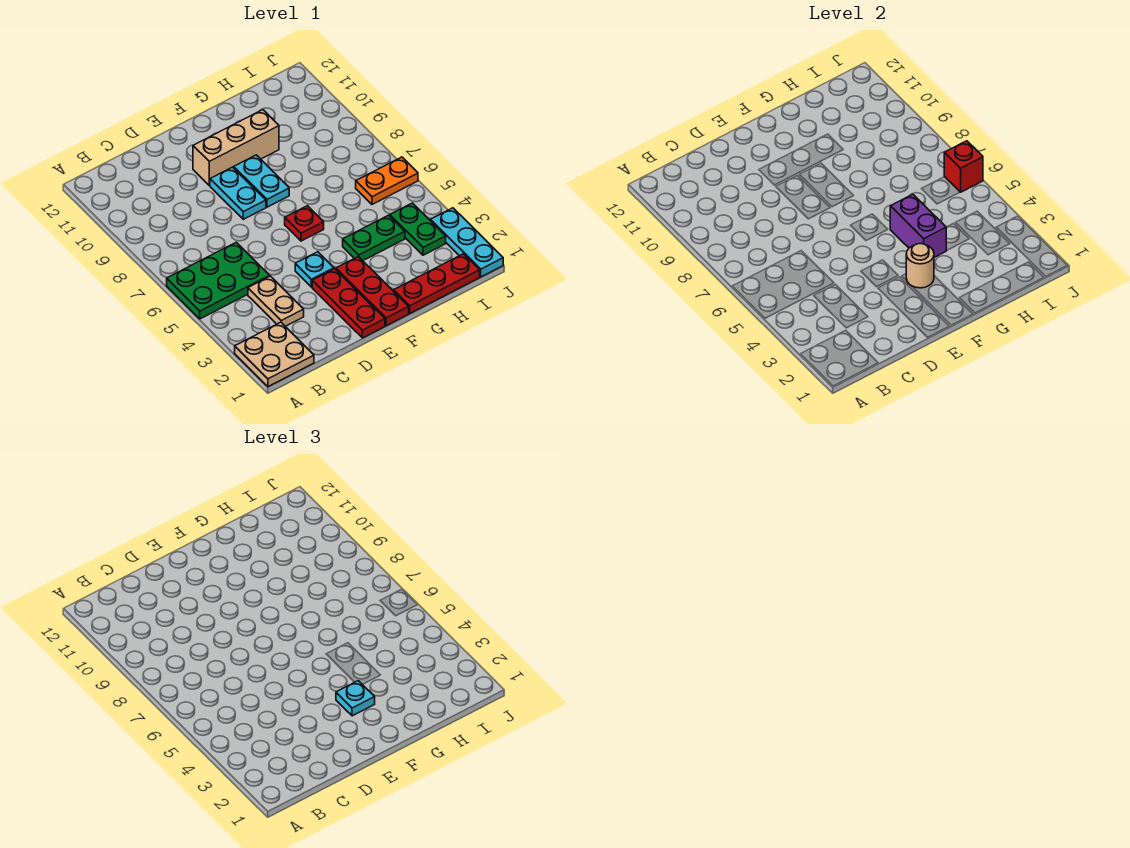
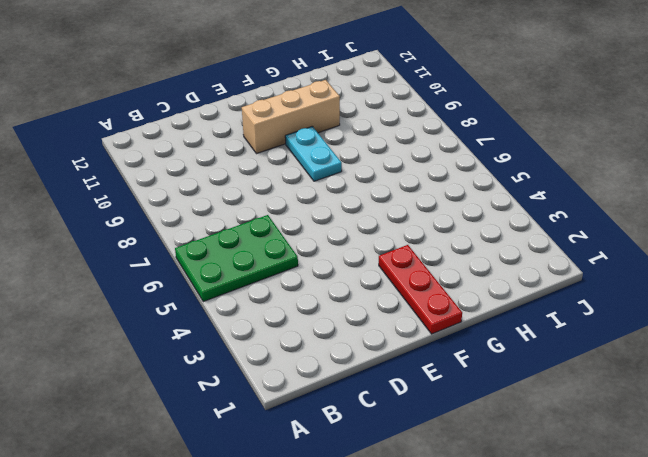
none -> tan plate A1:B2 level 1
none -> tan plate C3:C4 level 1
none -> red plate E1:E3 level 1

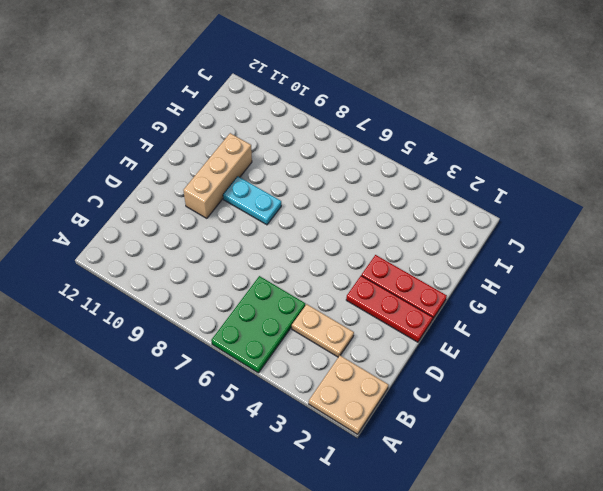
none -> cyan plate E4 level 1
none -> cyan plate E8:E9 level 1
none -> red plate F6 level 1

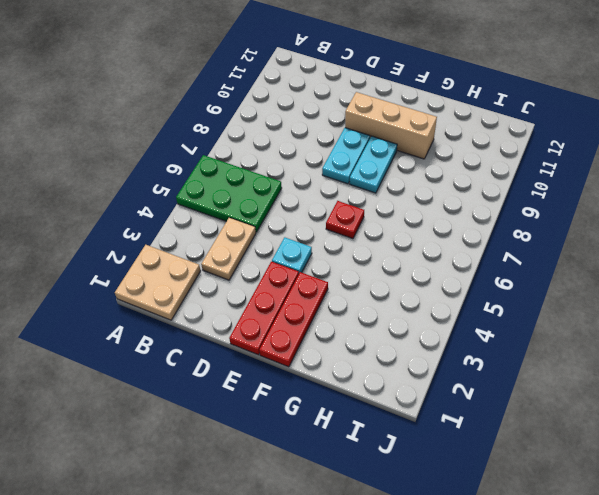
none -> red plate G1:I1 level 1
none -> green plate G4:H4 level 1
none -> green plate I3:I4 level 1

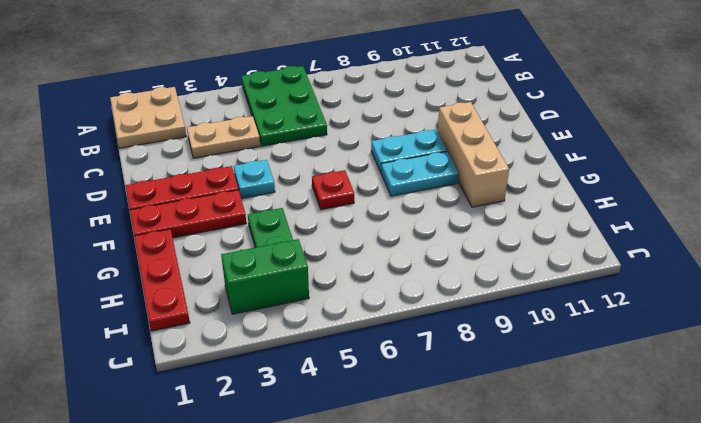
green brick I3:I4 level 1 -> green plate I3:I4 level 1
none -> orange plate I6:J6 level 1
none -> cyan plate J1:J3 level 1
none -> tan round brick F3 level 2

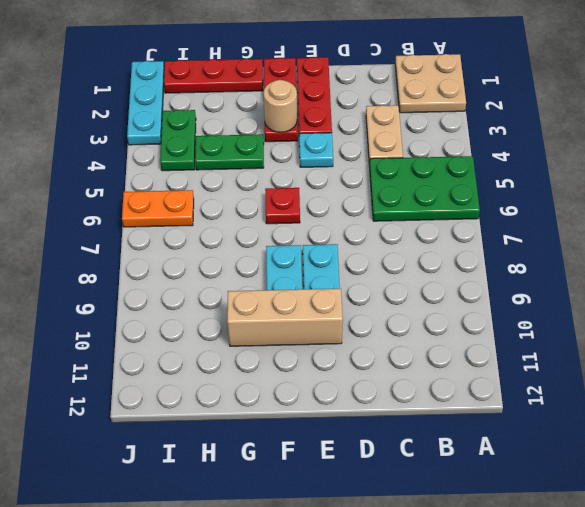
none -> purple brick G4:G5 level 2
none -> red brick J6 level 2
none -> cyan plate F3 level 3

